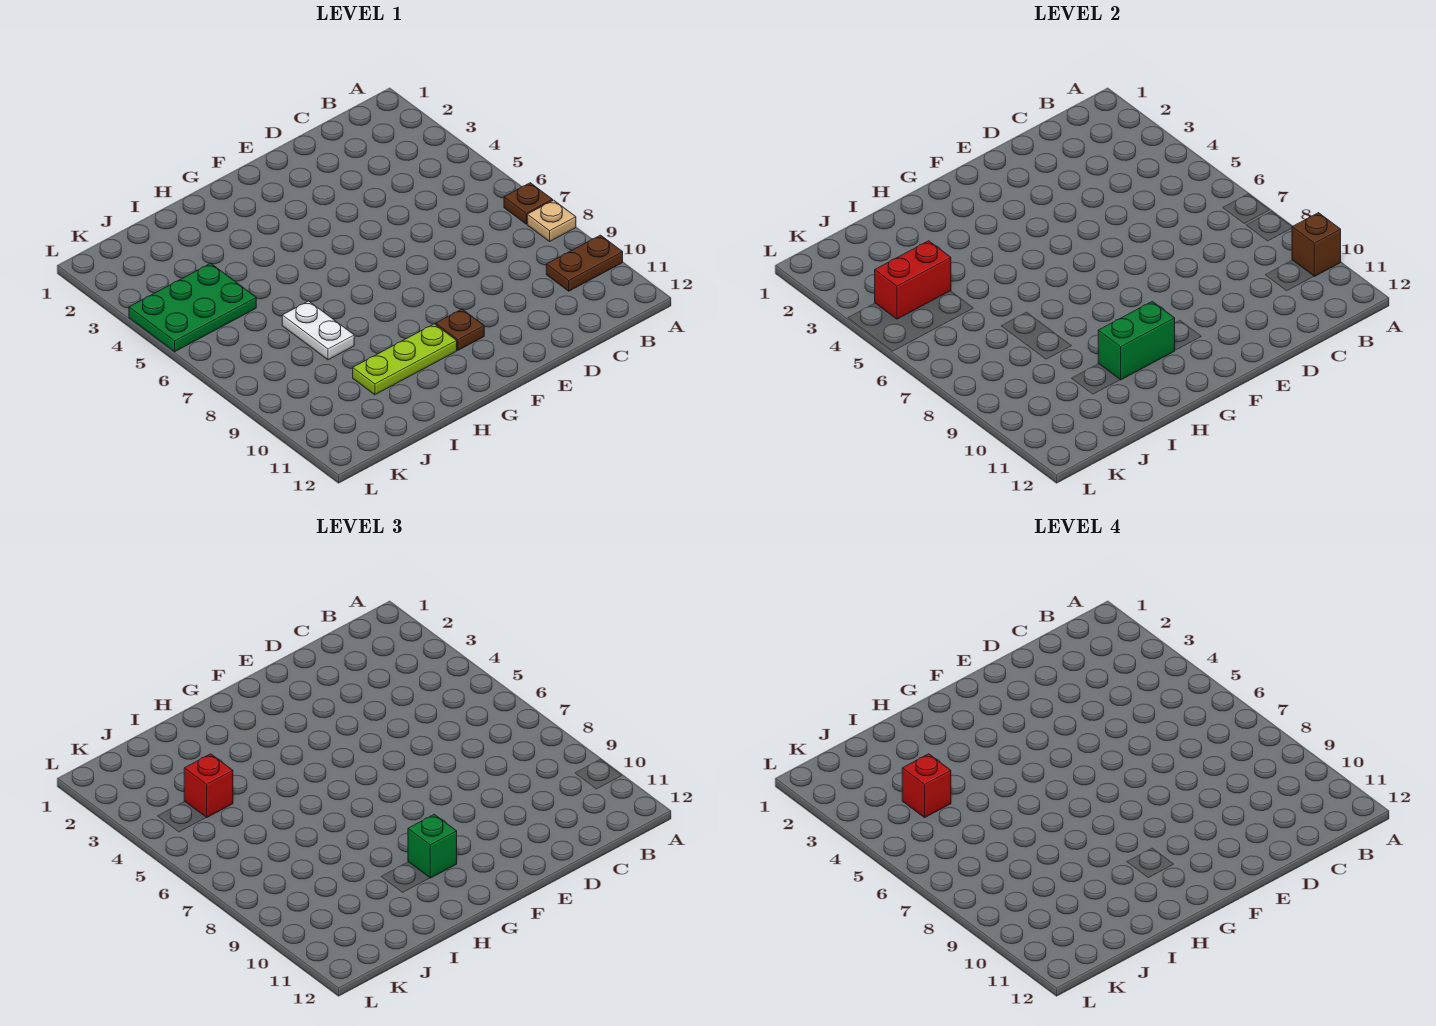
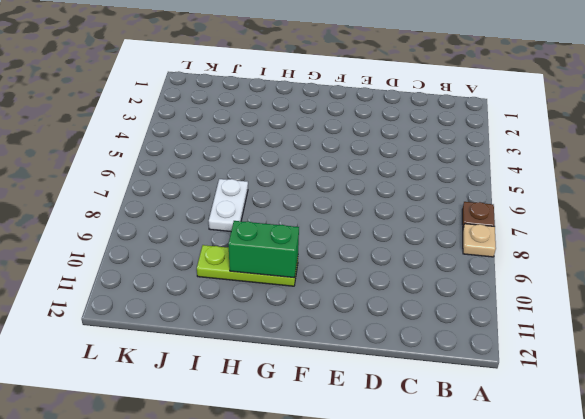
none -> brown plate A10:B10 level 1
none -> brown plate F10 level 1
none -> green plate J4:L5 level 1

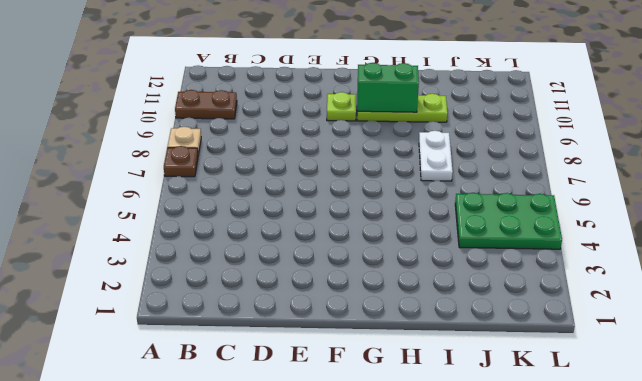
lime plate F10 level 1 -> brown plate F10 level 1
none -> brown brick A10 level 2
none -> red brick J4:K4 level 2
none -> green brick G10 level 3

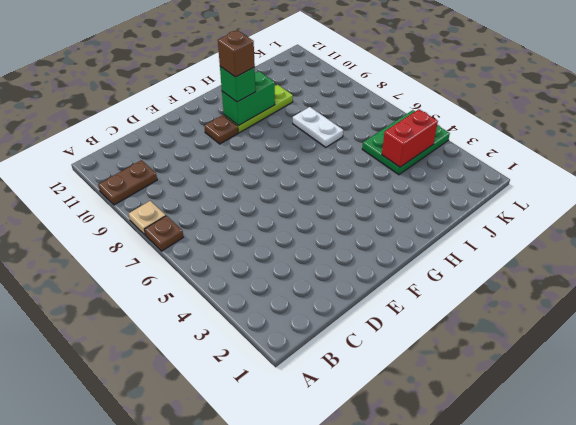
brown brick G10 level 4 -> brown brick A10 level 2
none -> red brick J4 level 3
none -> red brick J4 level 4

